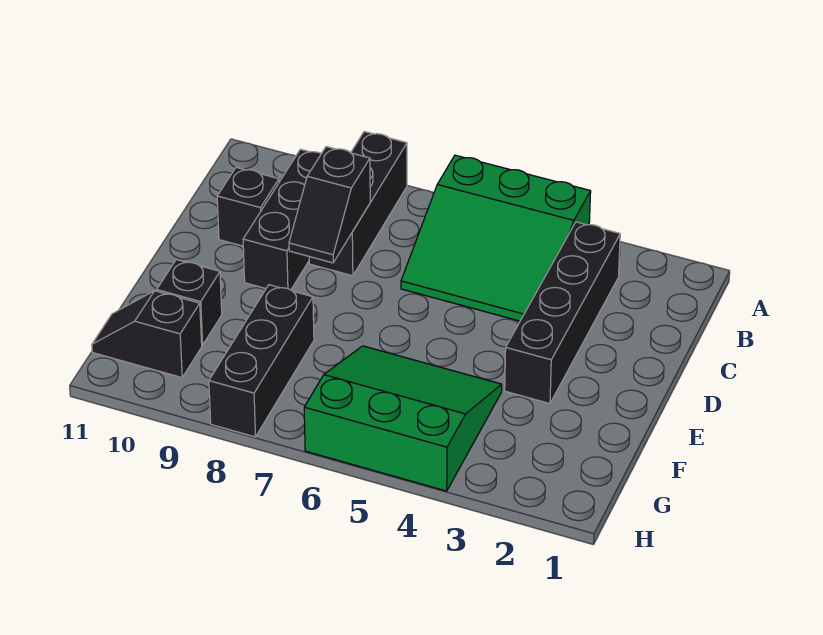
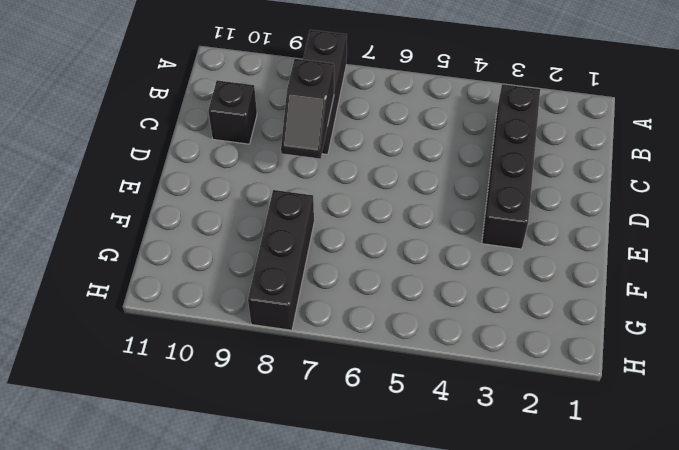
none -> green slope A4:C6 level 1 top A
none -> black brick B9:D9 level 1

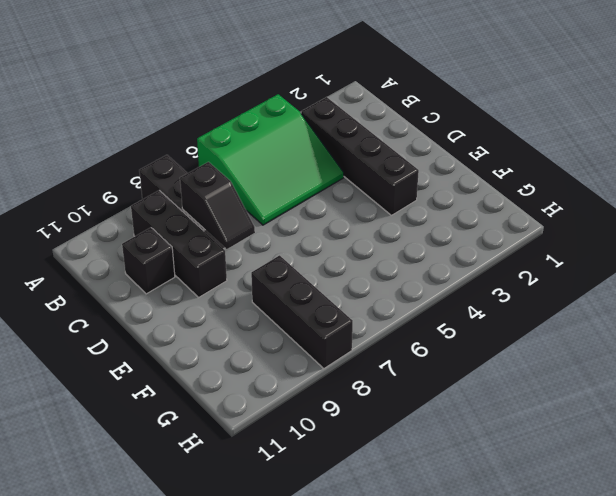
none -> green slope F4:H6 level 1 top H
none -> black brick F10 level 1

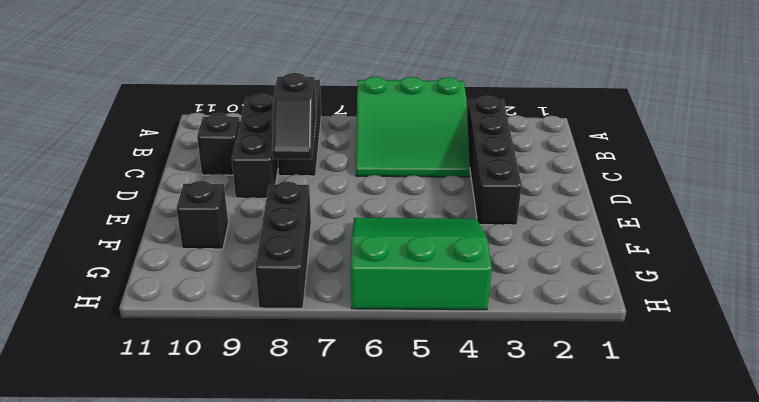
none -> black slope G10:G11 level 1 top 10

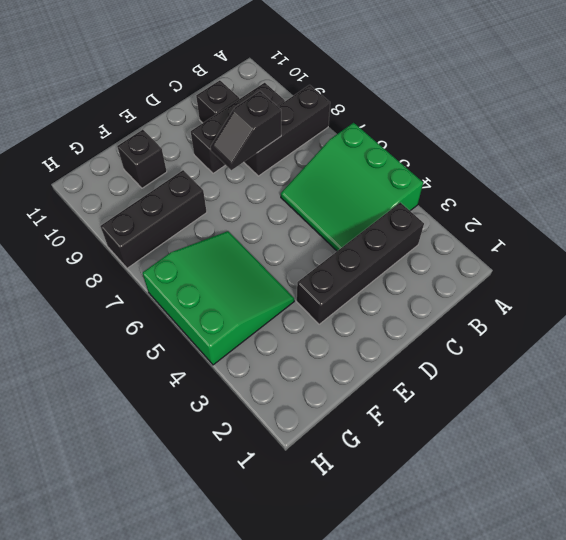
none -> black slope G10:G11 level 1 top 10

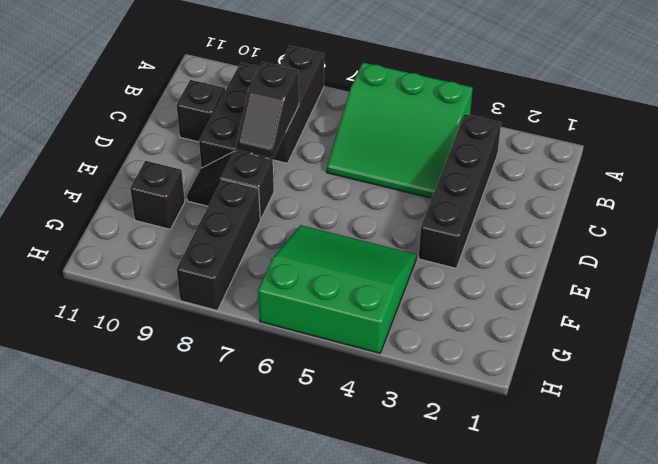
black slope E8:E9 level 1 top 8 -> black slope G10:G11 level 1 top 10

